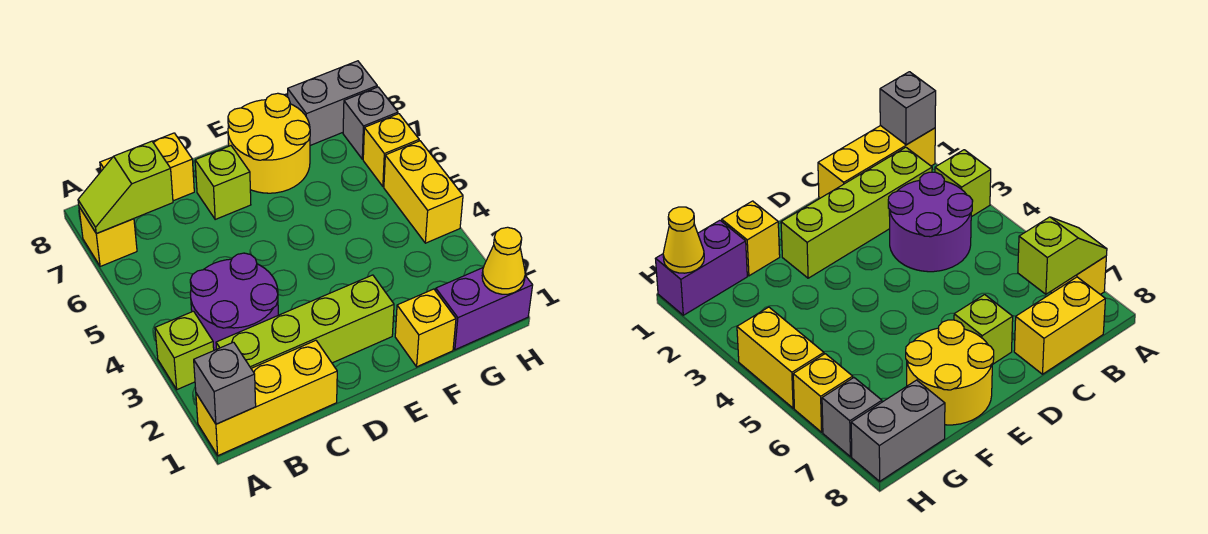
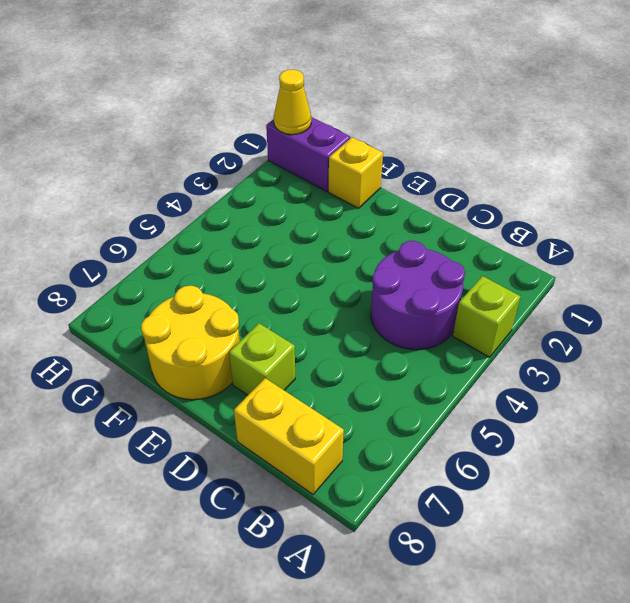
none -> yellow brick A1:C1 level 1
none -> yellow brick A7 level 1
none -> lime brick B2:E2 level 1

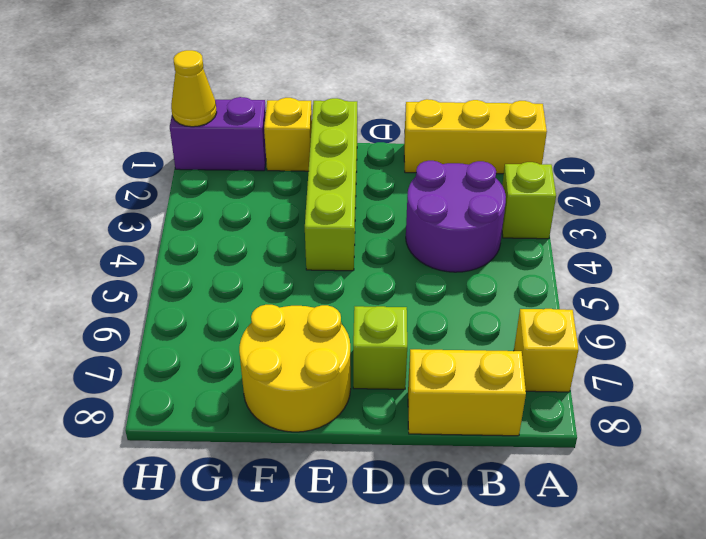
lime brick E1:E4 level 1 -> lime brick B2:E2 level 1
none -> grey brick G8:H8 level 1
none -> yellow brick H4:H5 level 1
none -> yellow brick H6 level 1

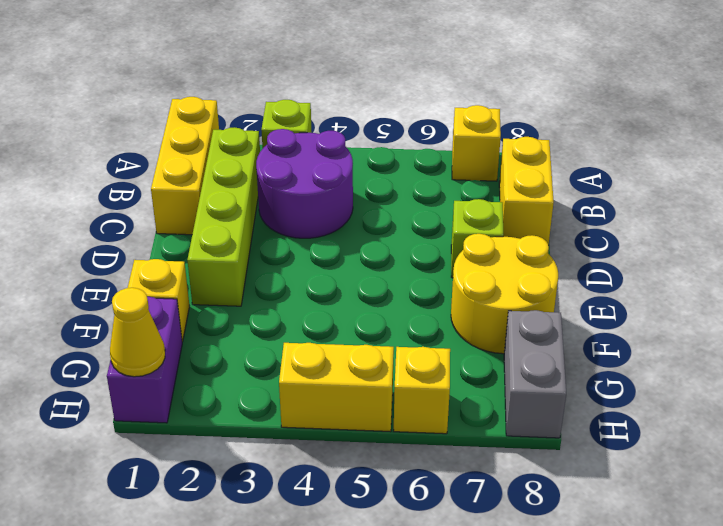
none -> grey brick H7 level 1
none -> grey brick A1 level 2
none -> lime slope A7:B7 level 2 top B

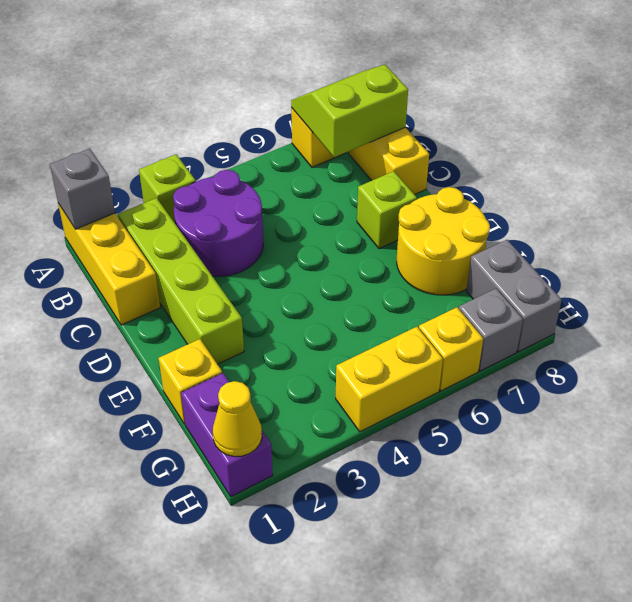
lime slope A7:B8 level 2 top B -> lime slope A7:B7 level 2 top B

